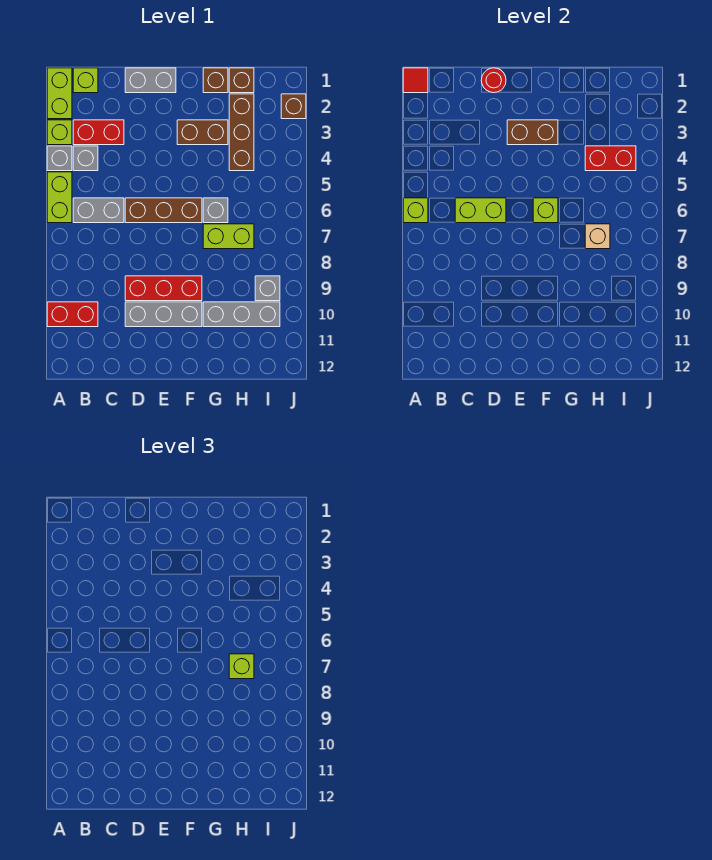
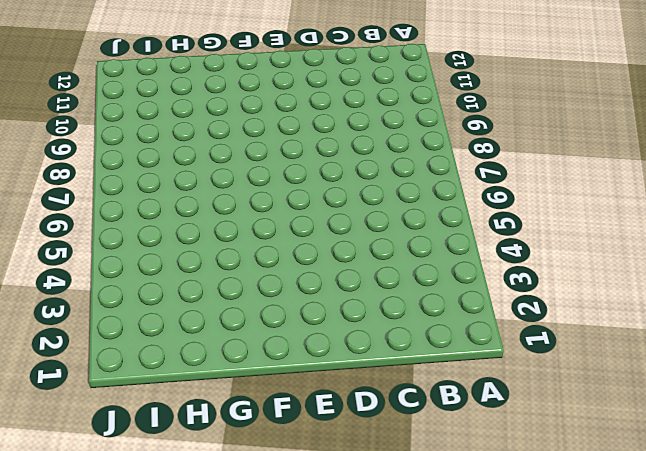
none -> lime brick A1:A2 level 1
none -> lime brick A3 level 1
none -> grey brick A4 level 1
none -> lime brick A5:A6 level 1

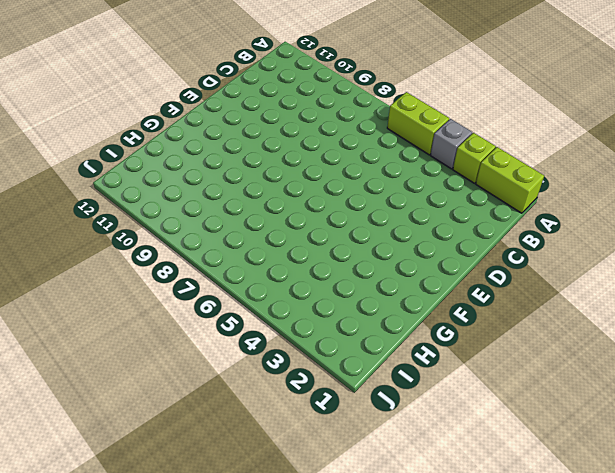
none -> red brick A10:B10 level 1
none -> lime brick B1 level 1
none -> red brick B3:C3 level 1
none -> grey brick B4 level 1

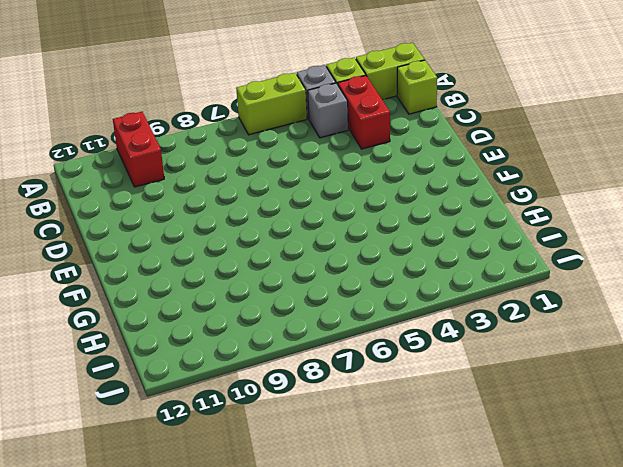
none -> grey brick B6:C6 level 1
none -> grey brick D1:E1 level 1
none -> brown brick D6:F6 level 1
none -> red brick D9:F9 level 1

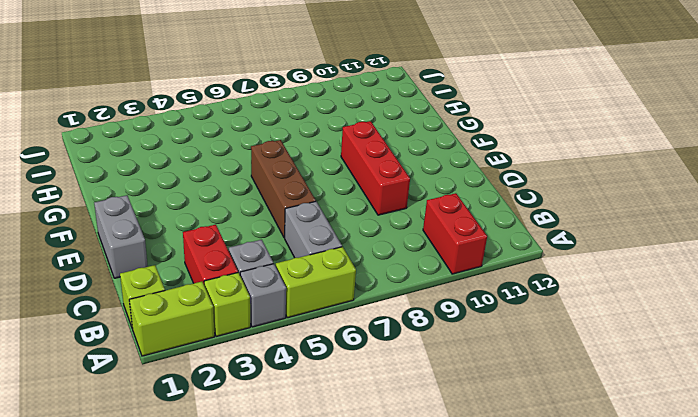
none -> grey brick D10:F10 level 1
none -> brown brick F3:G3 level 1
none -> brown brick G1 level 1
none -> grey brick G6 level 1

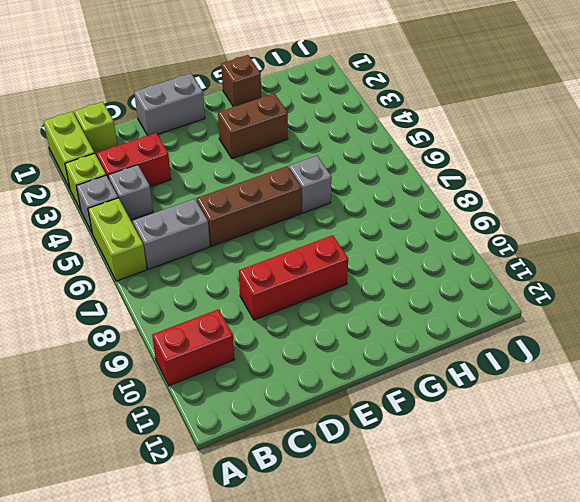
none -> grey brick D10:F10 level 1
none -> lime brick G7:H7 level 1
none -> grey brick G10:I10 level 1
none -> brown brick H1 level 1

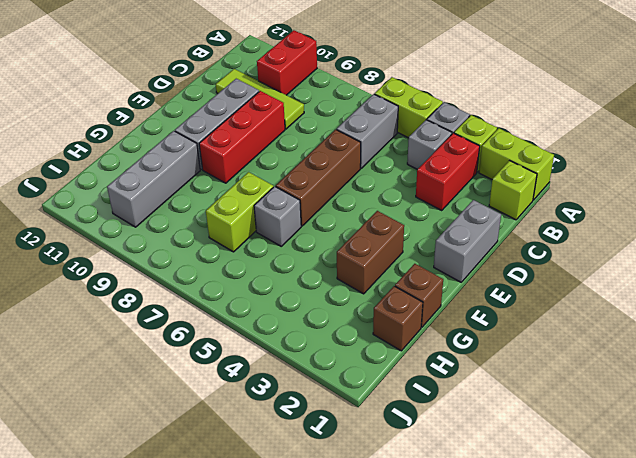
lime tile C9:C11 level 1 -> none
none -> brown brick H2:H4 level 1
none -> grey brick I9 level 1
none -> brown brick J2 level 1
none -> red tile A1 level 2

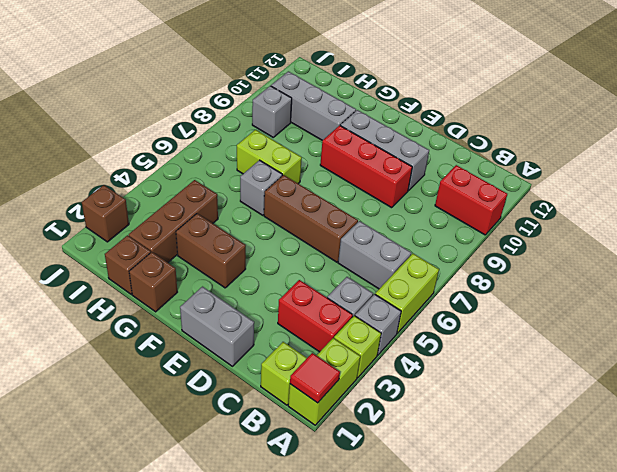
none -> lime brick A6 level 2
none -> lime brick C6:D6 level 2
none -> red round brick D1 level 2
none -> brown brick E3:F3 level 2

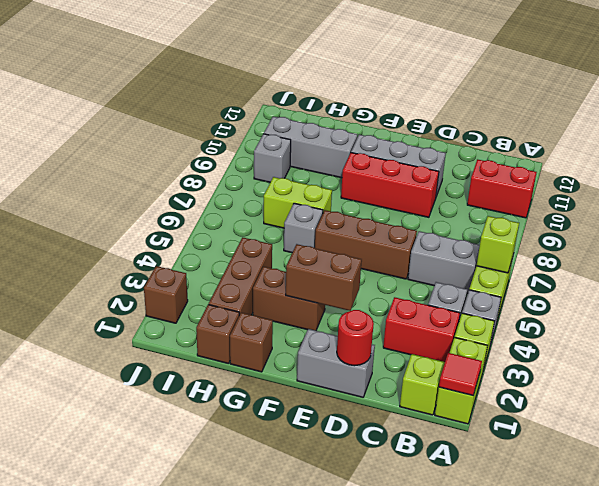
none -> lime brick C6:D6 level 2
none -> lime brick F6 level 2
none -> red brick H4:I4 level 2
none -> tan brick H7 level 2

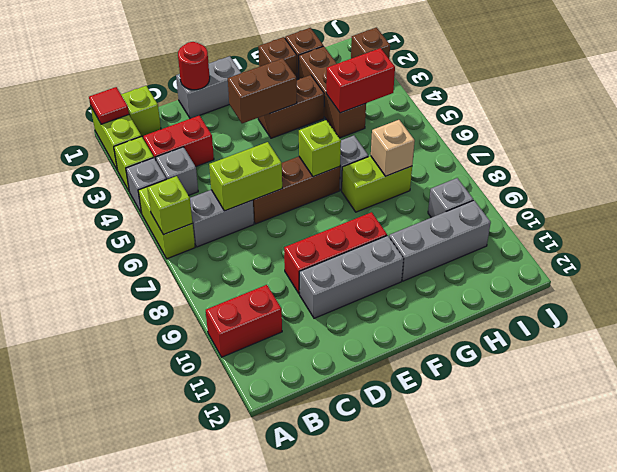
none -> lime brick H7 level 3

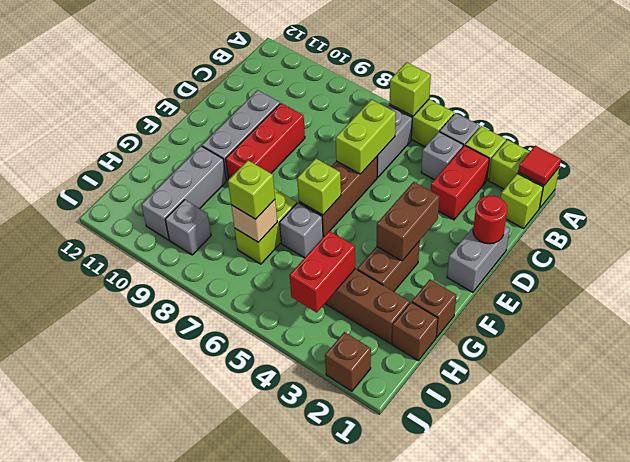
none -> red brick A10:B10 level 1

